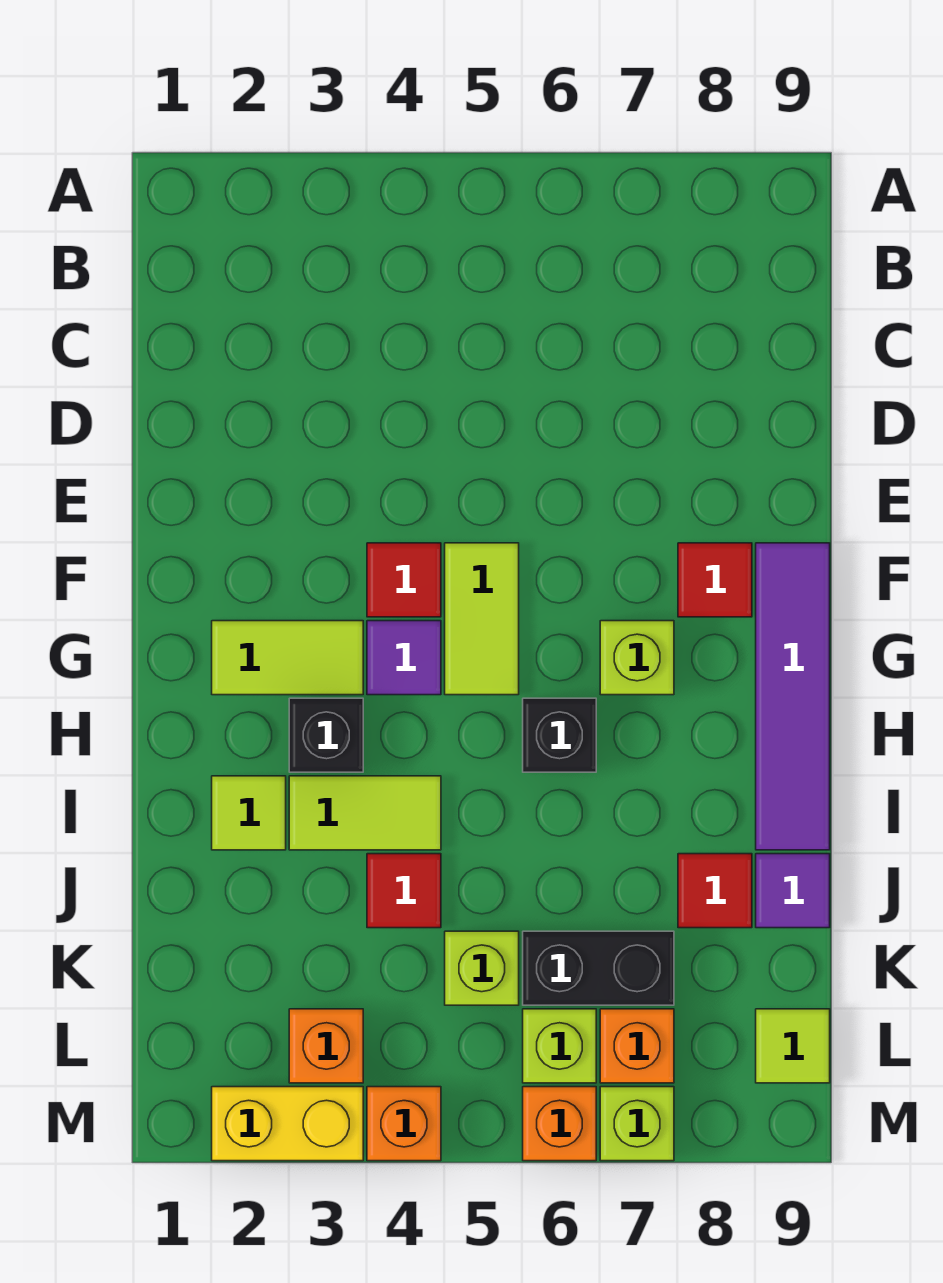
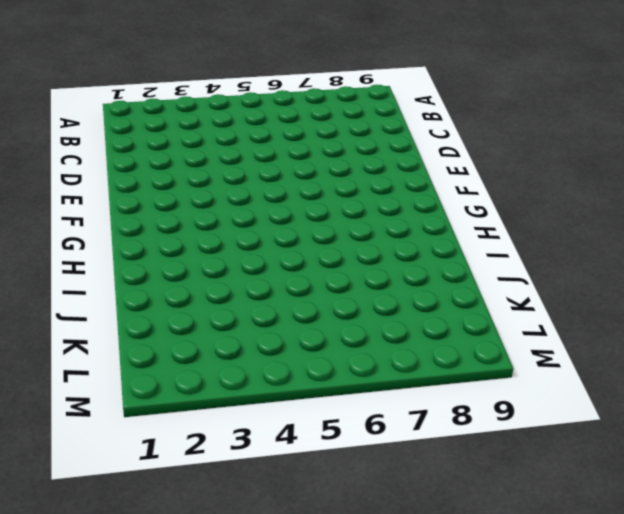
none -> red tile F4 level 1
none -> lime tile F5:G5 level 1
none -> red tile F8 level 1

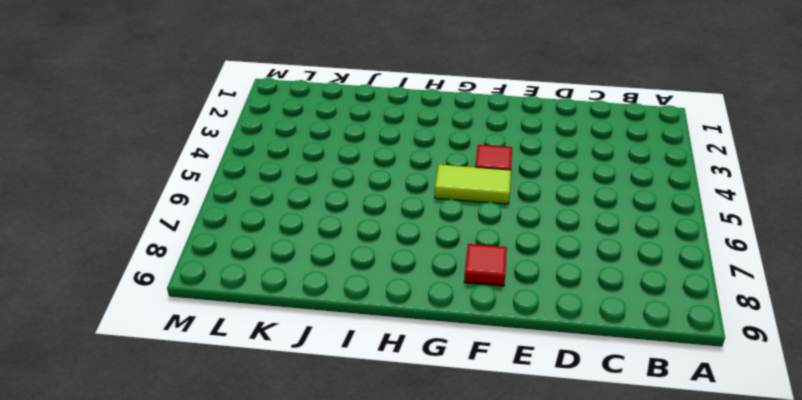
none -> purple tile F9:I9 level 1
none -> lime tile G2:G3 level 1
none -> purple tile G4 level 1

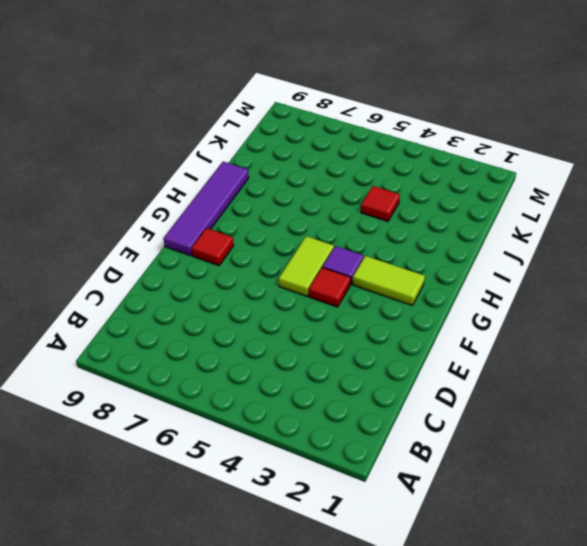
none -> lime brick G7 level 1
none -> black brick H3 level 1
none -> black brick H6 level 1

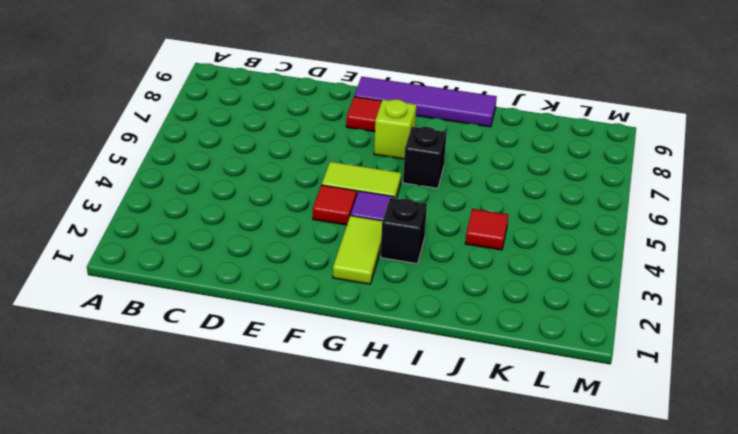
none -> lime tile I2 level 1
none -> lime tile I3:I4 level 1
none -> red tile J8 level 1

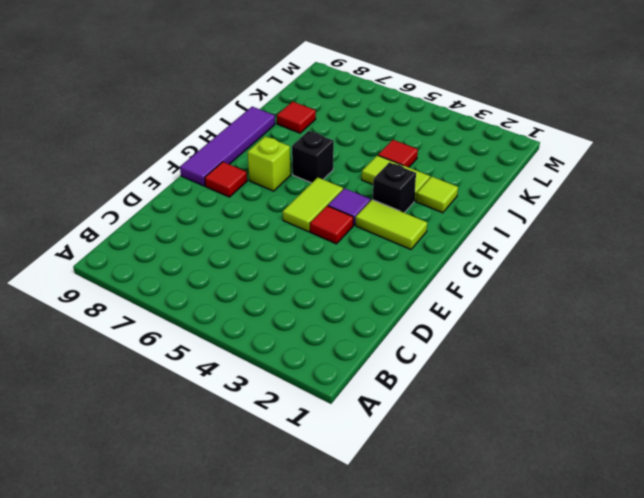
none -> purple tile J9 level 1
none -> lime brick K5 level 1
none -> black brick K6:K7 level 1

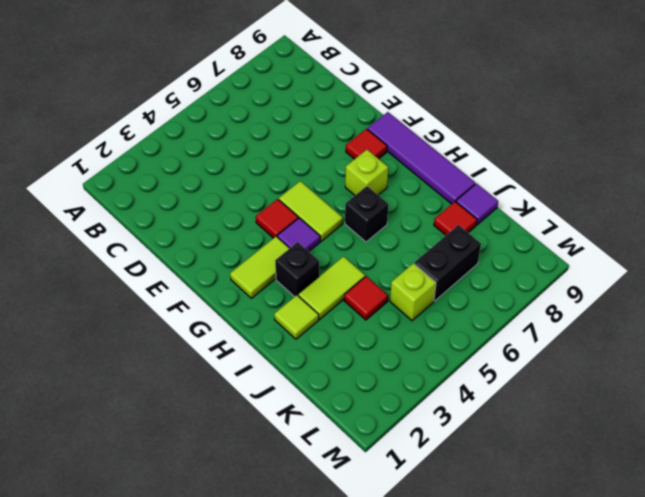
none -> orange brick L3 level 1
none -> lime brick L6 level 1
none -> orange brick L7 level 1

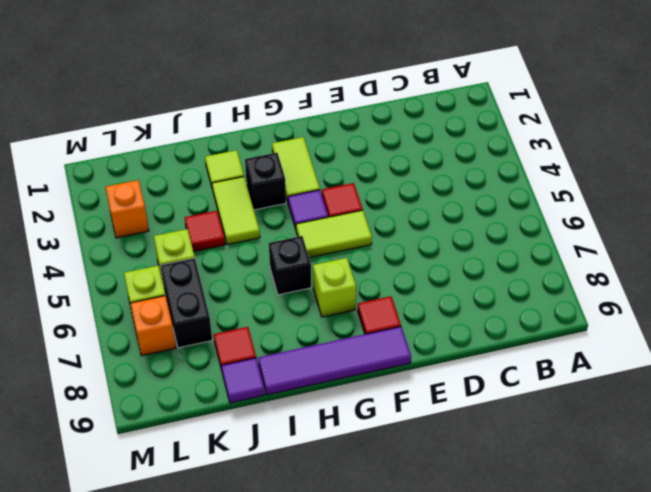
none -> lime tile L9 level 1
none -> yellow brick M2:M3 level 1
none -> orange brick M4 level 1

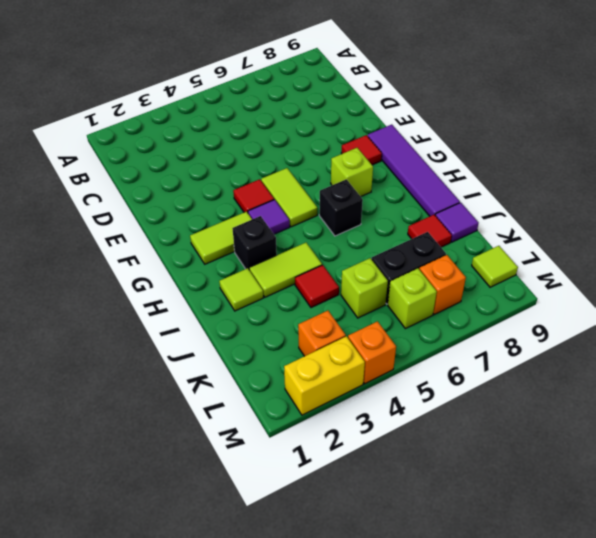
none -> orange brick M6 level 1
none -> lime brick M7 level 1

